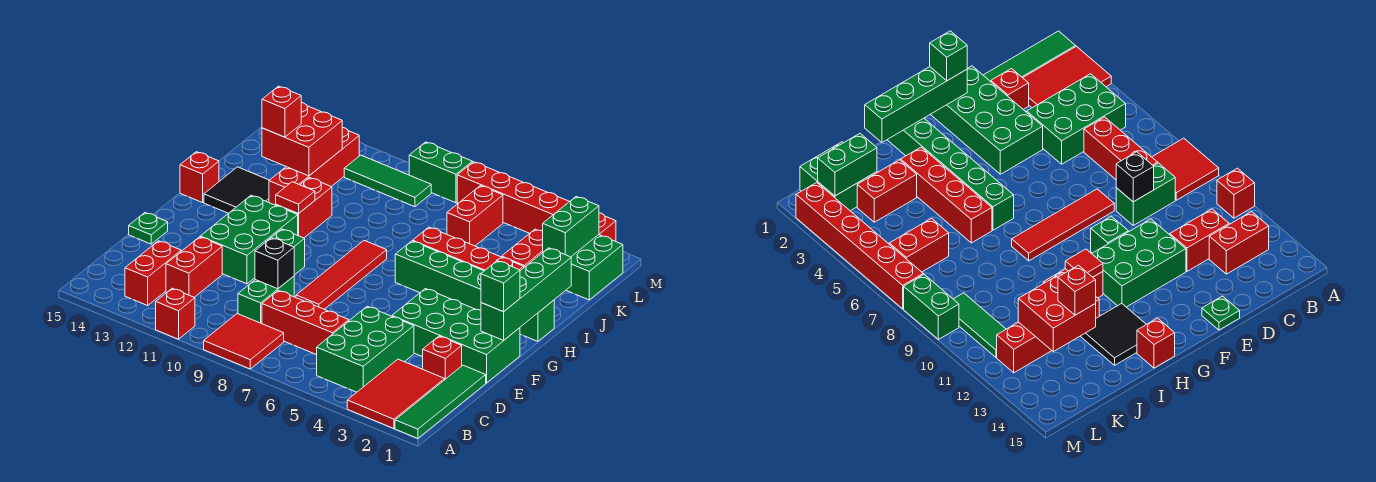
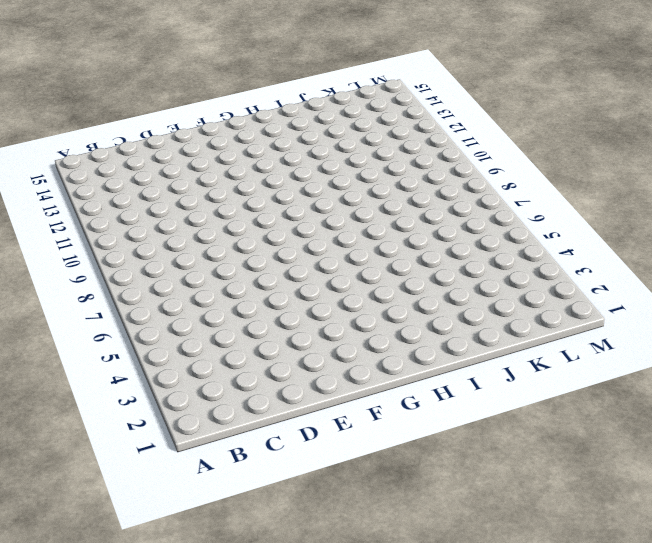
none -> green tile A1:D1 level 1
none -> red tile A2:C3 level 1
none -> red tile A8:B9 level 1
none -> red brick A11 level 1

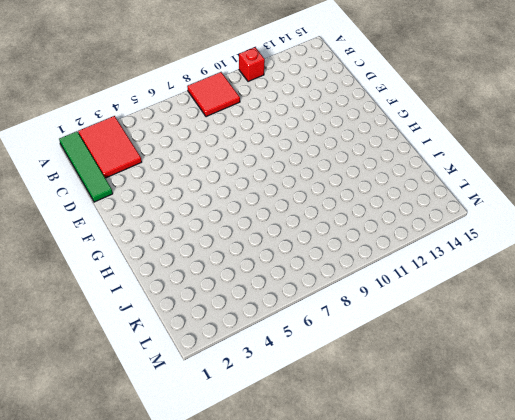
none -> green brick B4:D5 level 1
none -> red brick B13:C13 level 1
none -> red brick C6:C8 level 1
none -> green brick C9:D9 level 1

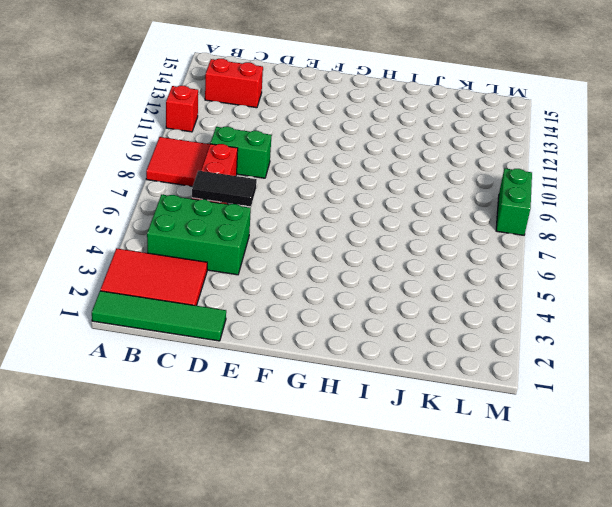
black tile C6:D6 level 2 -> none
none -> red brick C12:D12 level 1
none -> red brick D2 level 1
none -> green brick E1:F4 level 1
none -> red tile E8:H8 level 1

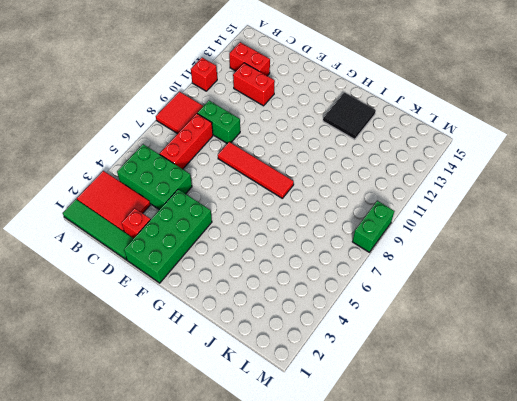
none -> green brick E11:G12 level 1
none -> green plate E15 level 1
none -> green brick F10 level 1
none -> green brick H1:H6 level 1

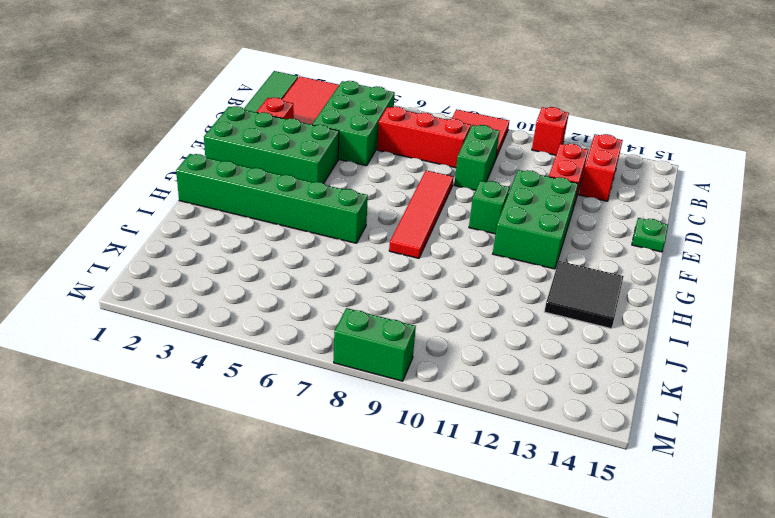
none -> red brick H11:I11 level 1
none -> red brick H15 level 1
none -> red brick I3:I6 level 1
none -> red brick I12:L12 level 1

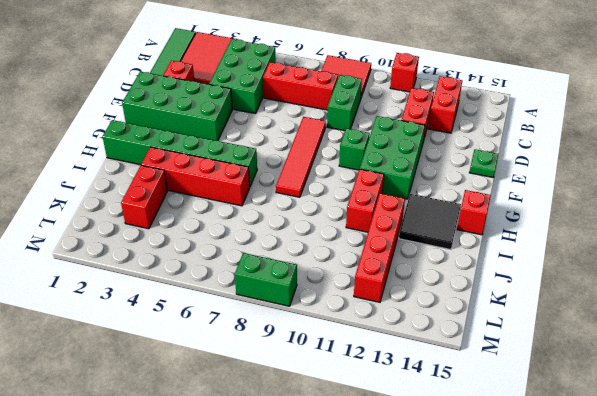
none -> green brick K1:L2 level 1
none -> red brick K6:L6 level 1
none -> green tile L9:L11 level 1
none -> red brick M2:M7 level 1

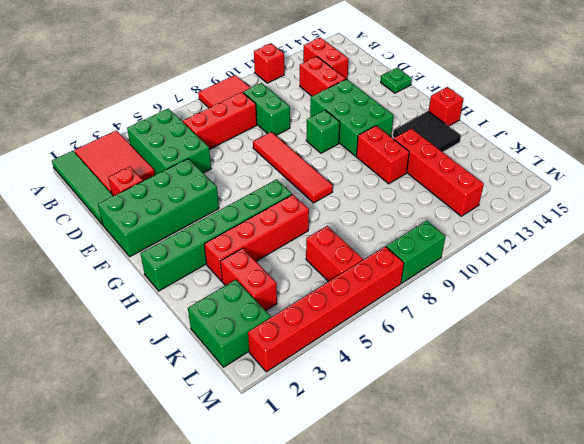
none -> green tile L9:L11 level 1
none -> black brick D9 level 2
none -> green brick F1:I1 level 2
none -> red tile H11 level 2

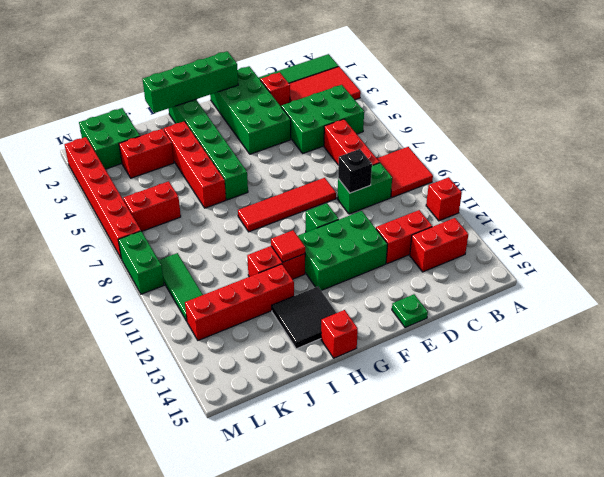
none -> red brick J12:K13 level 2
none -> green brick K2:L2 level 2
none -> green brick F1 level 3
none -> red brick J13 level 3

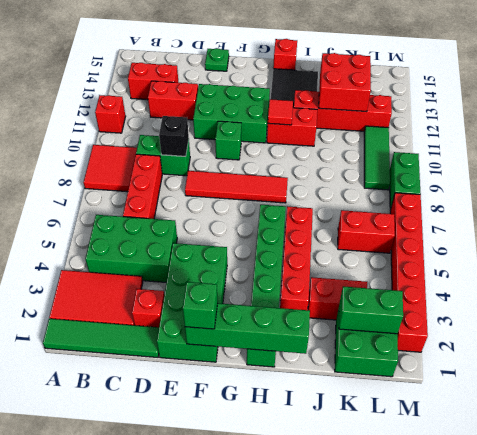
none -> red brick J13 level 3

